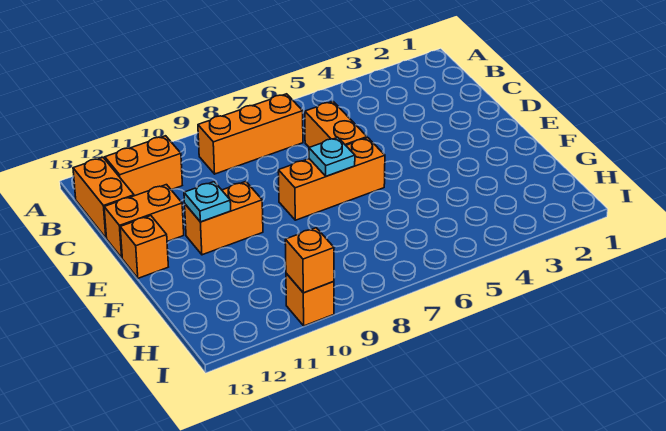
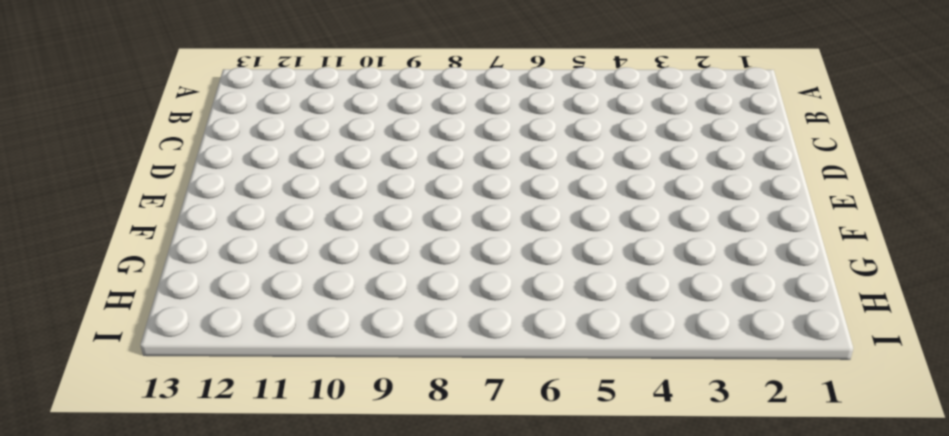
none -> orange brick B7:B9 level 1
none -> orange brick B11:B12 level 1
none -> orange brick B13:C13 level 1

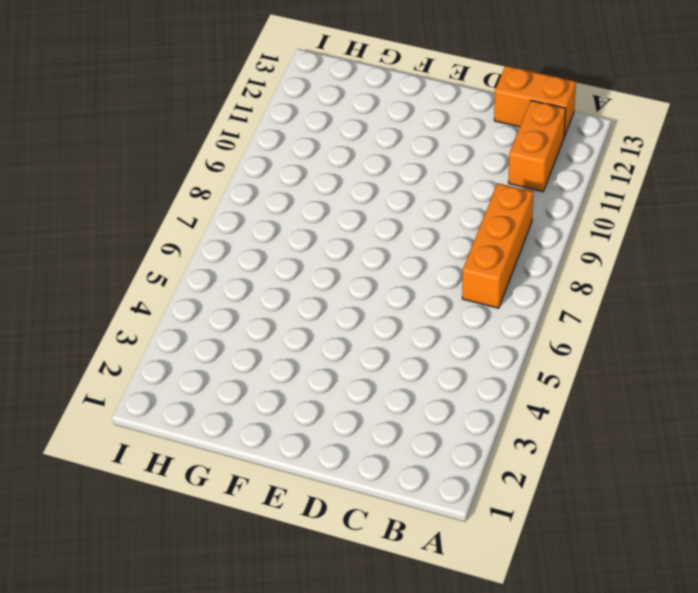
none -> orange brick C6:D6 level 1
none -> orange brick D12:D13 level 1
none -> orange brick E6:E8 level 1

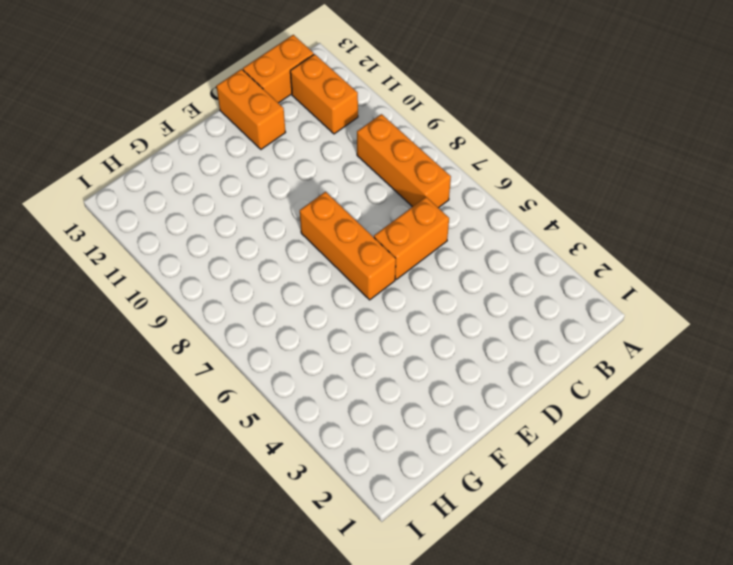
none -> orange brick E10:E11 level 1
none -> orange brick E13 level 1
none -> orange brick I10 level 1

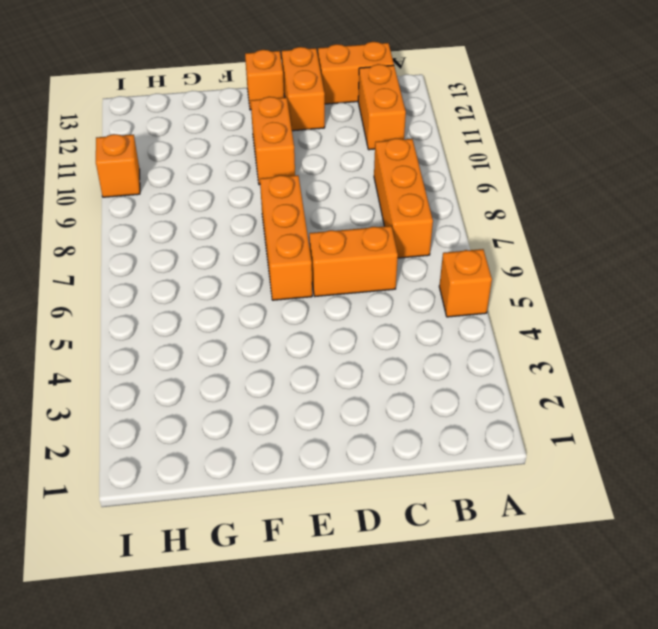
orange brick A5 level 1 -> orange brick I10 level 2
none -> cyan plate E7 level 2
none -> cyan plate E11 level 2

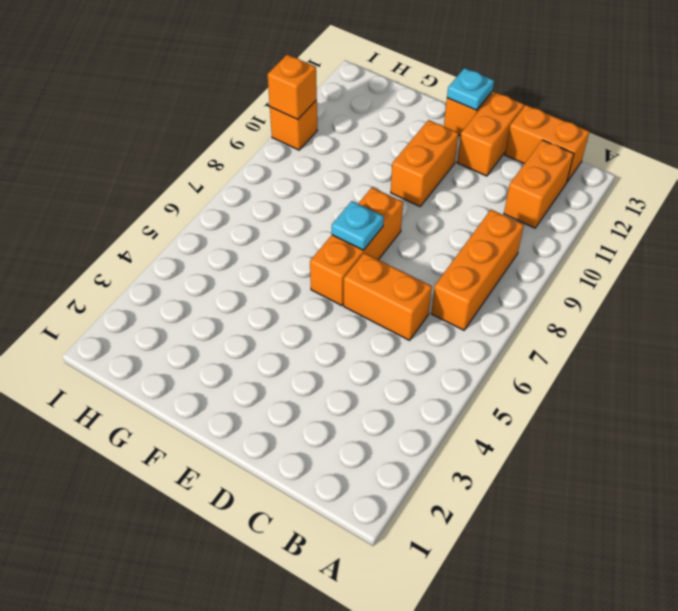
cyan plate E13 level 2 -> cyan plate E11 level 2

